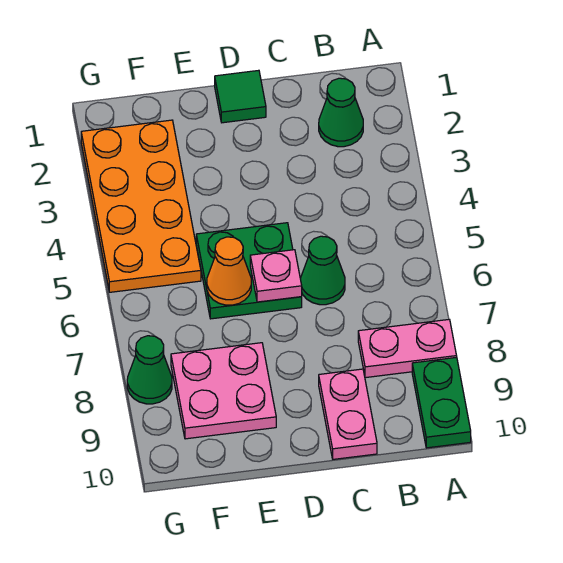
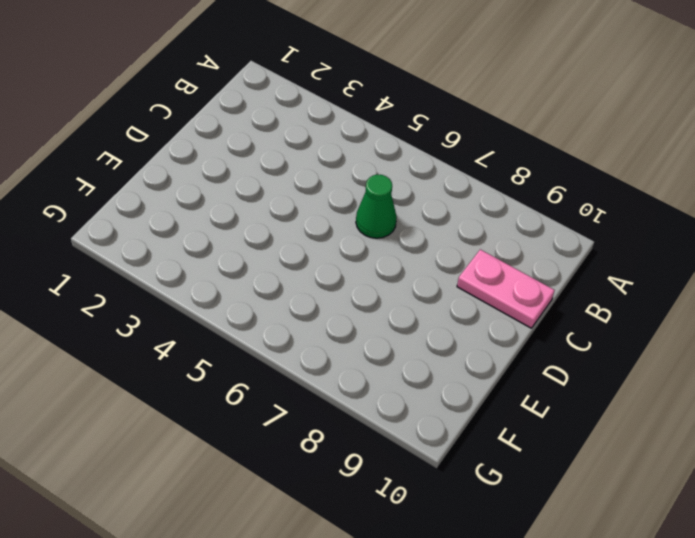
none -> pink plate A8:B8 level 1
none -> green plate A9:A10 level 1
none -> green cone B2 level 1

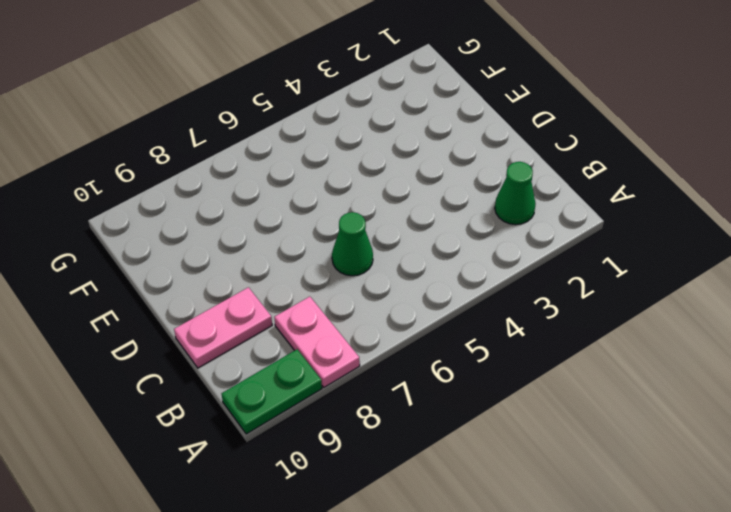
none -> green tile D1 level 1
none -> green plate D5:E6 level 1
none -> pink plate E8:F9 level 1

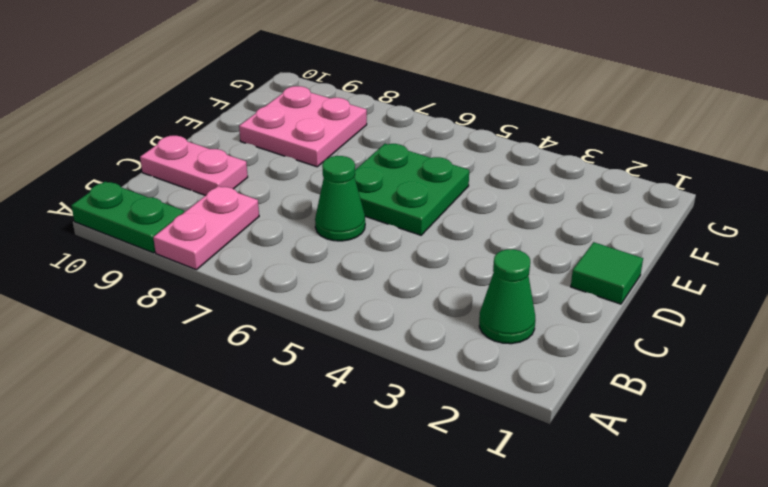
none -> orange plate F2:G5 level 1
none -> green cone G8 level 1
none -> pink plate D6 level 2

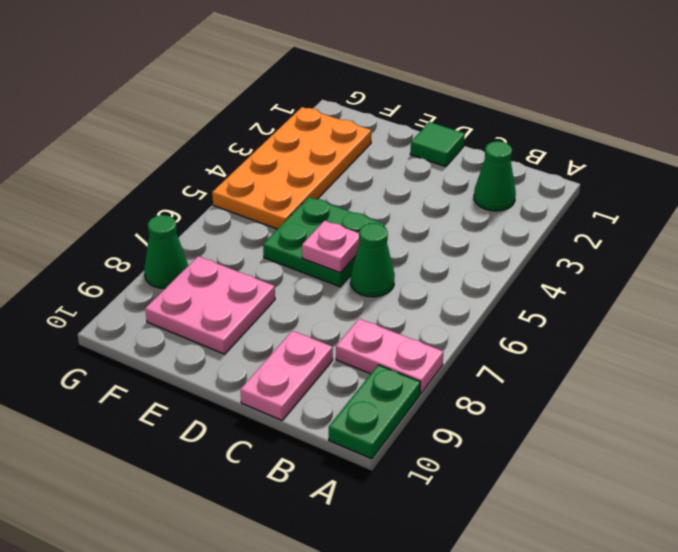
none -> orange cone E6 level 2

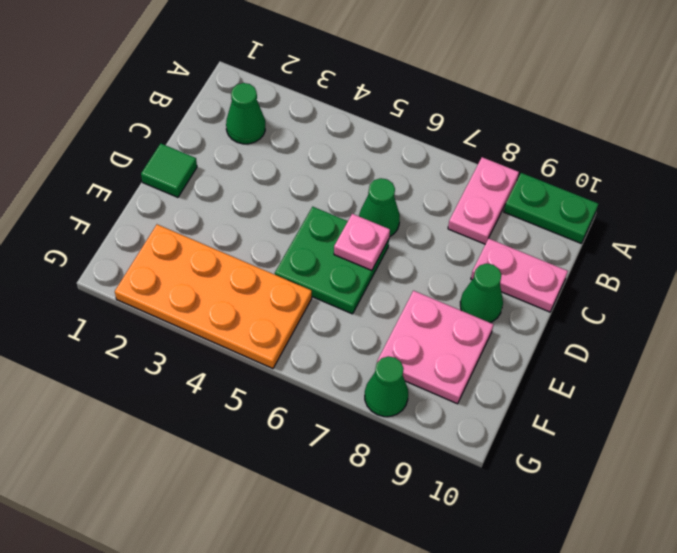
green cone D9 level 1 -> none
none -> orange cone E6 level 2

